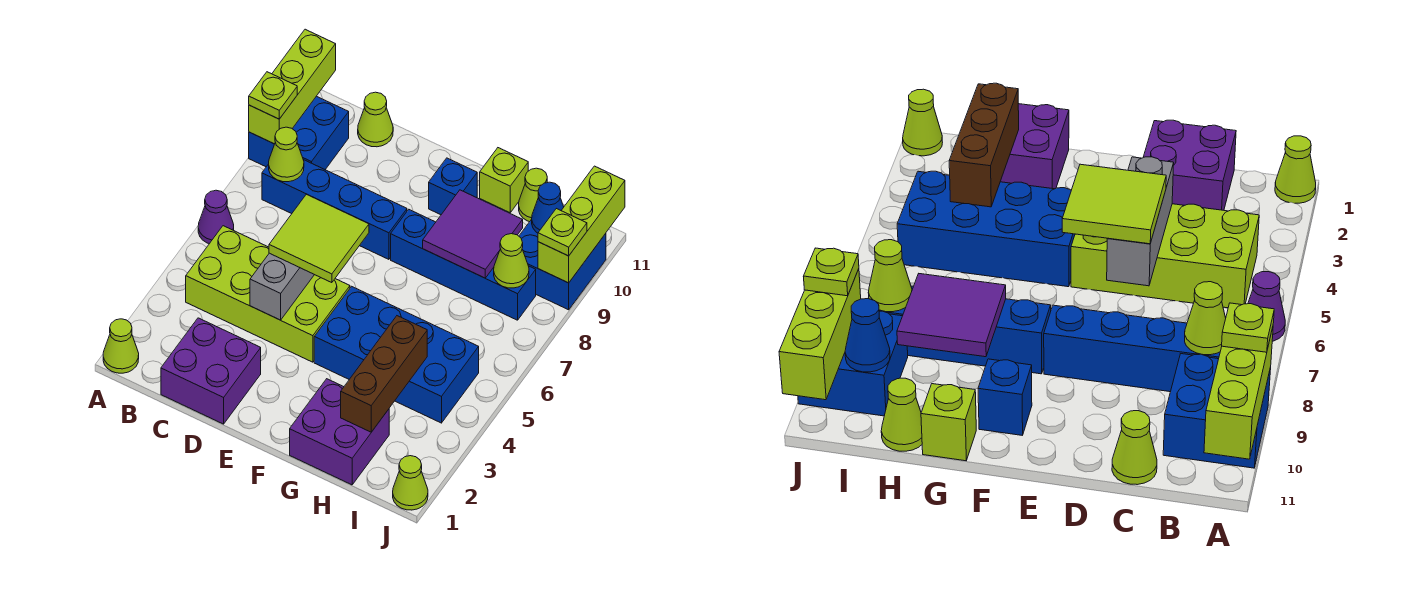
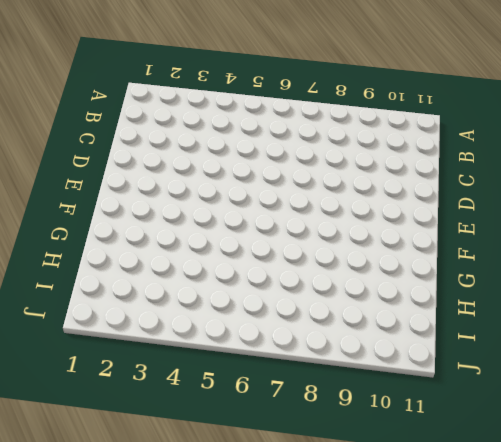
none -> lime cone A1 level 1
none -> purple cone A6 level 1
none -> blue brick A9:B10 level 1

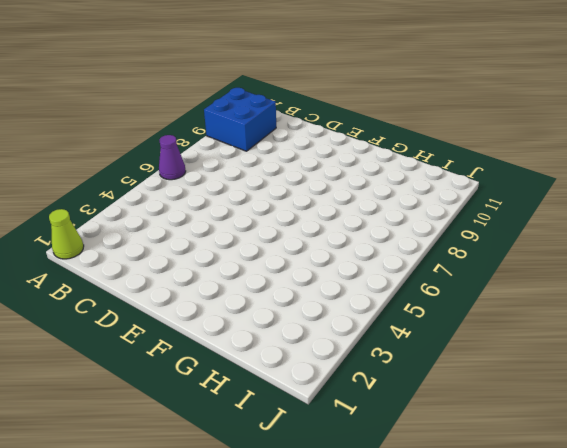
none -> lime brick B4:E5 level 1
none -> blue brick B8:E8 level 1
none -> purple brick C1:D2 level 1

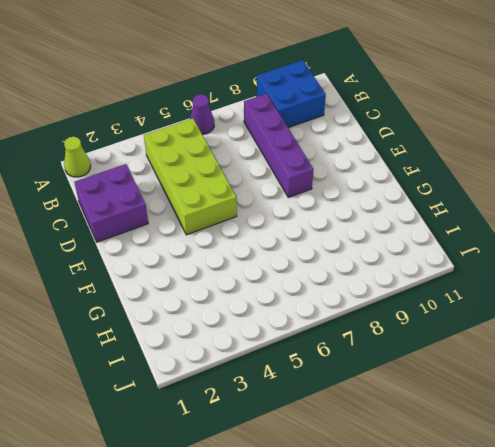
purple brick B8:E8 level 1 -> blue brick B8:E8 level 1
none -> lime cone C11 level 1
none -> blue brick F4:I5 level 1
none -> blue brick F8:I8 level 1

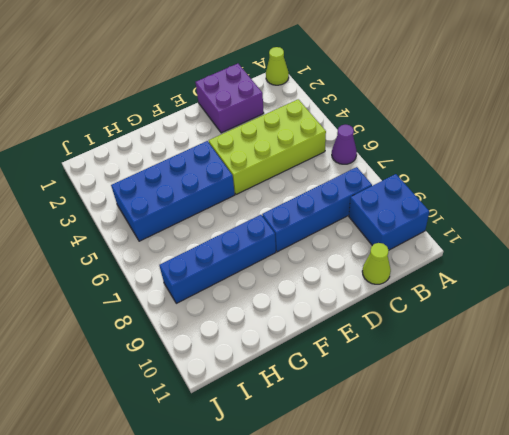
none -> blue brick F10 level 1
none -> purple brick G1:H2 level 1
none -> lime brick G11 level 1

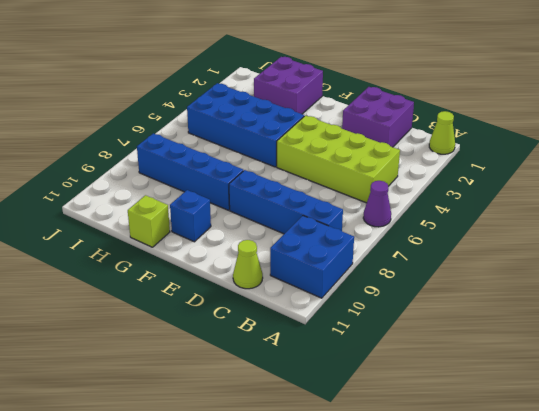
none -> lime cone H11 level 1
none -> blue brick I9:J10 level 1
none -> lime cone J1 level 1

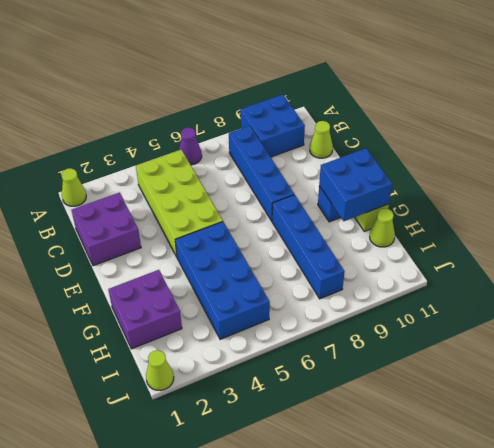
blue brick F10:G11 level 2 -> blue brick I9:J10 level 1
none -> lime brick A9:A11 level 2
none -> lime cone B8 level 2
none -> grey brick D4:D6 level 2

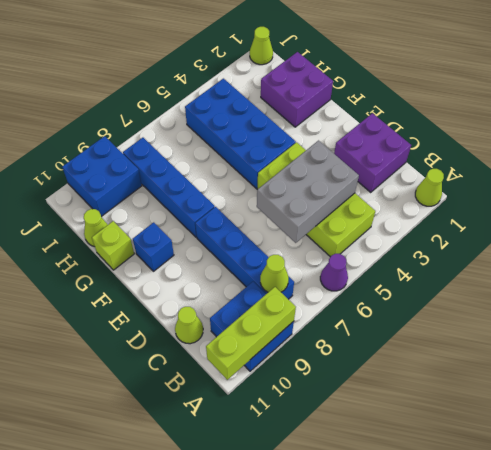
grey brick C4:D6 level 2 -> grey brick D4:D6 level 2
none -> purple tile G8:H9 level 2
none -> brown brick H2:H4 level 2
none -> lime cone I8 level 2

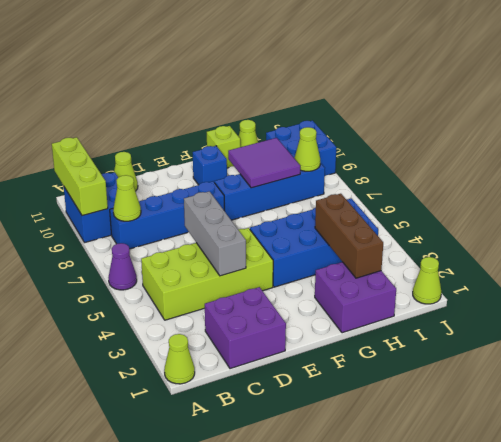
none -> blue cone I10 level 2
none -> lime brick J9:J11 level 2
none -> lime plate A9 level 3

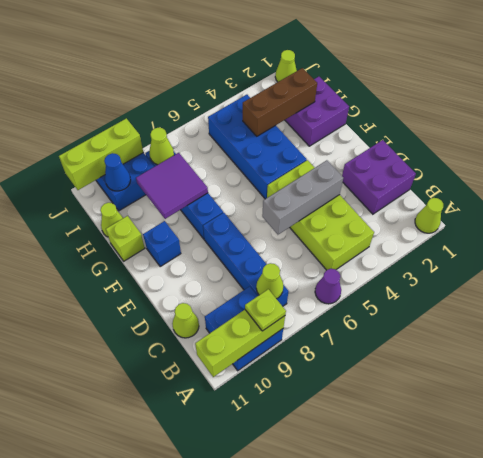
none -> lime tile D5:E6 level 3
none -> lime plate J9 level 3

